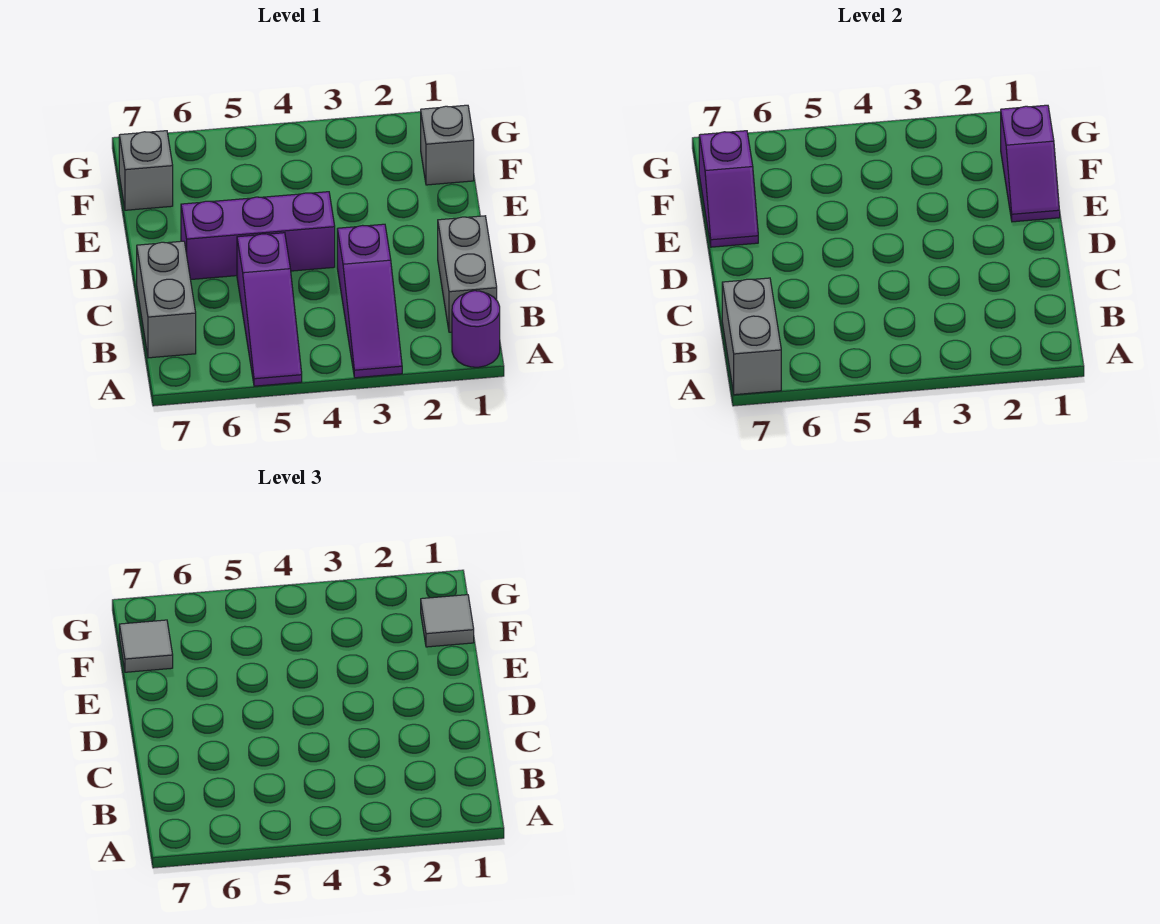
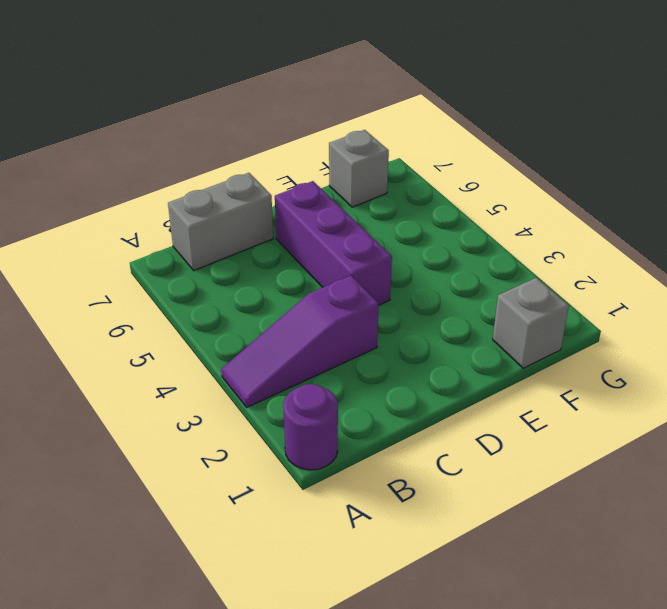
none -> purple slope A5:C5 level 1 top C
none -> grey brick B1:C1 level 1
none -> grey brick A7:B7 level 2

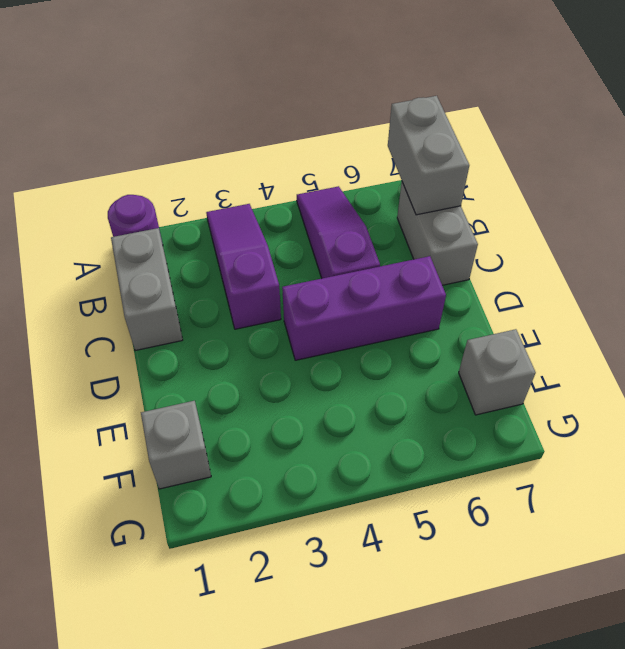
none -> purple slope E1:F1 level 2 top F
none -> purple slope E7:F7 level 2 top F
none -> grey tile F1 level 3

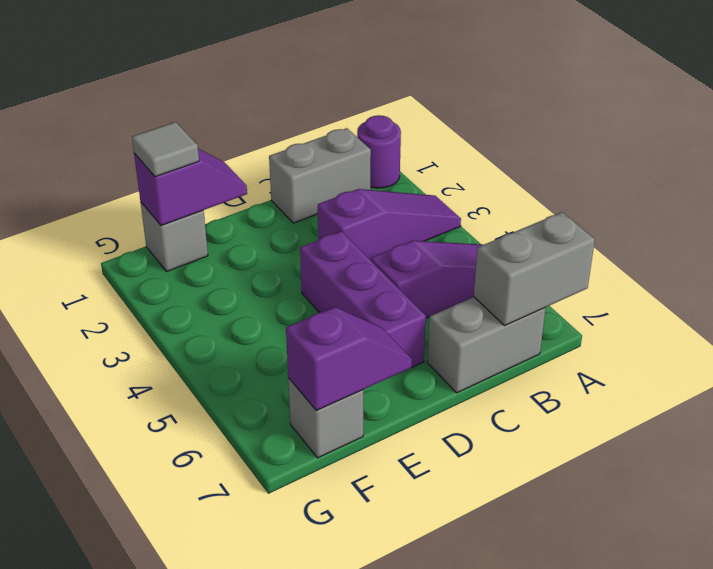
none -> grey tile F7 level 3

